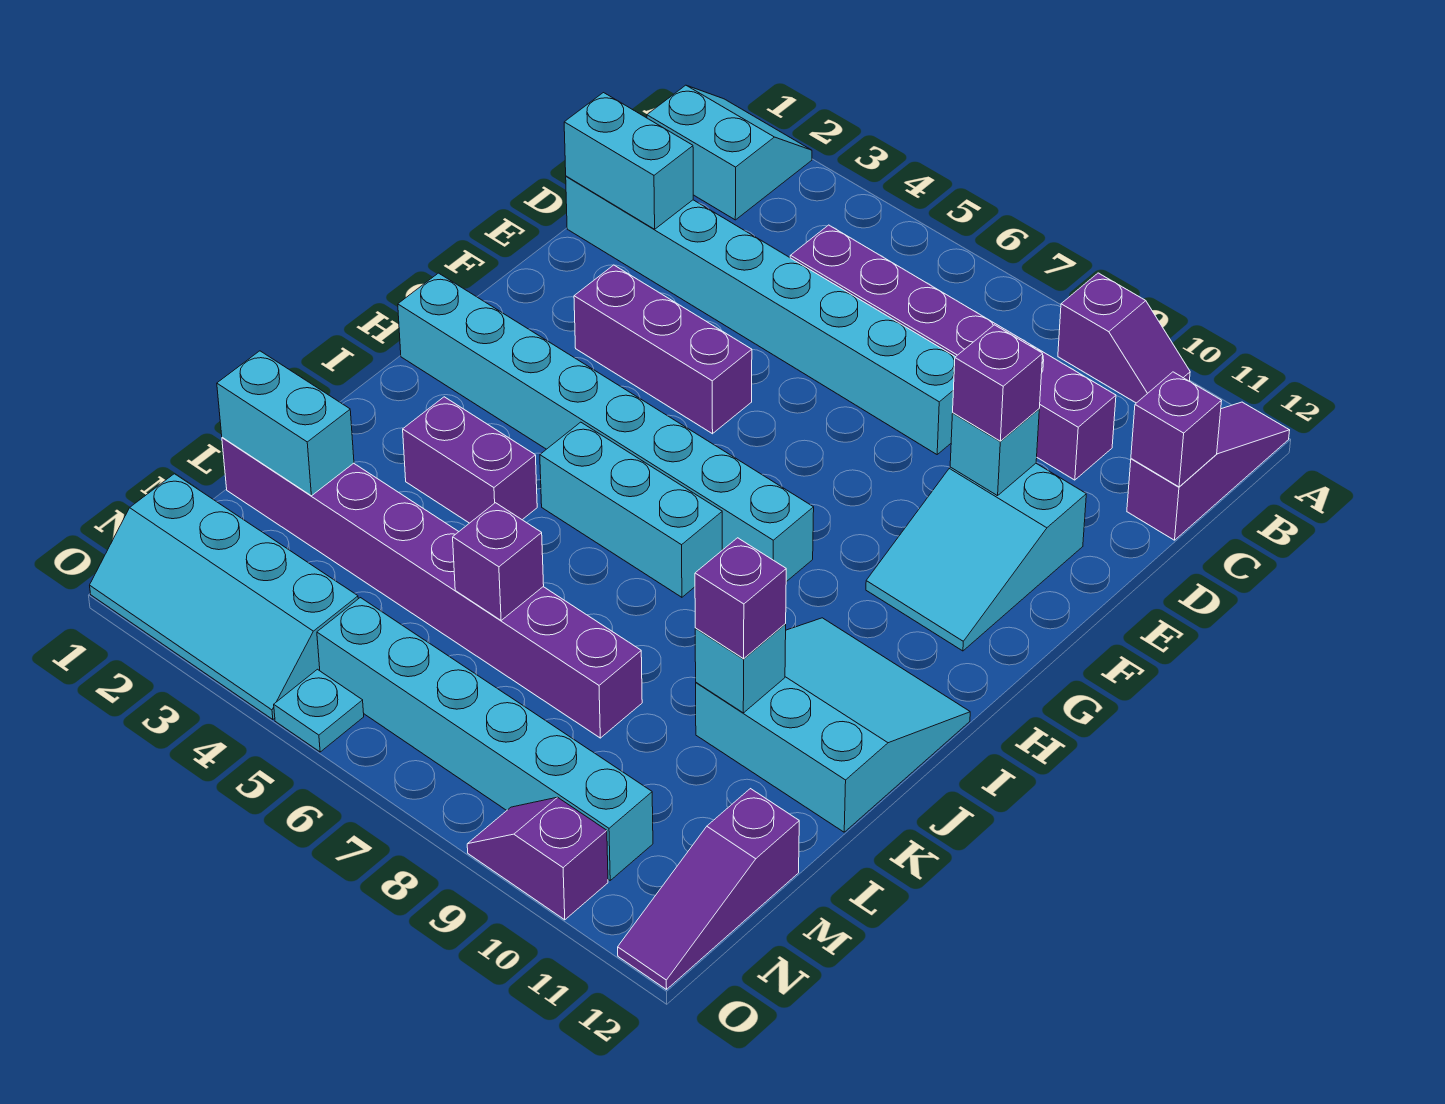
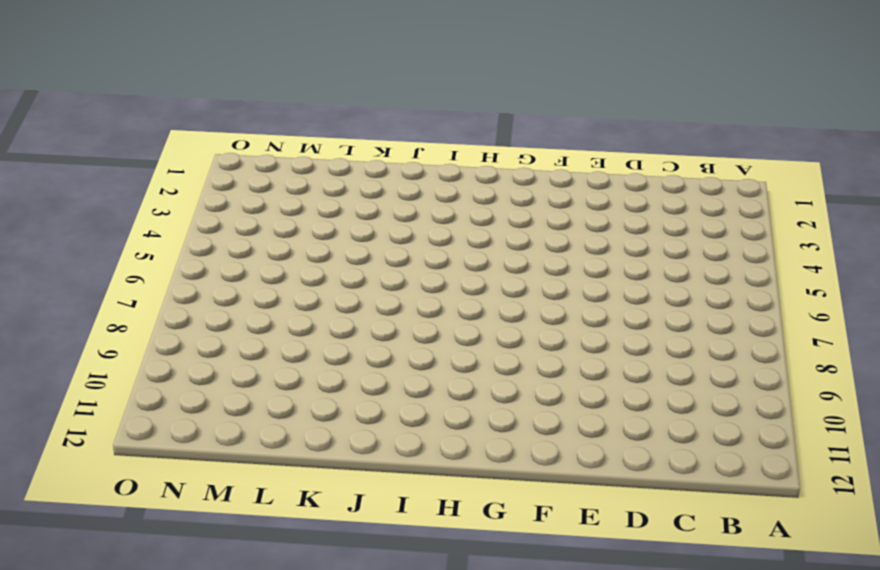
none -> cyan slope A1:B2 level 1 top B
none -> purple slope A9:A10 level 1 top 9
none -> purple slope A12:C12 level 1 top C

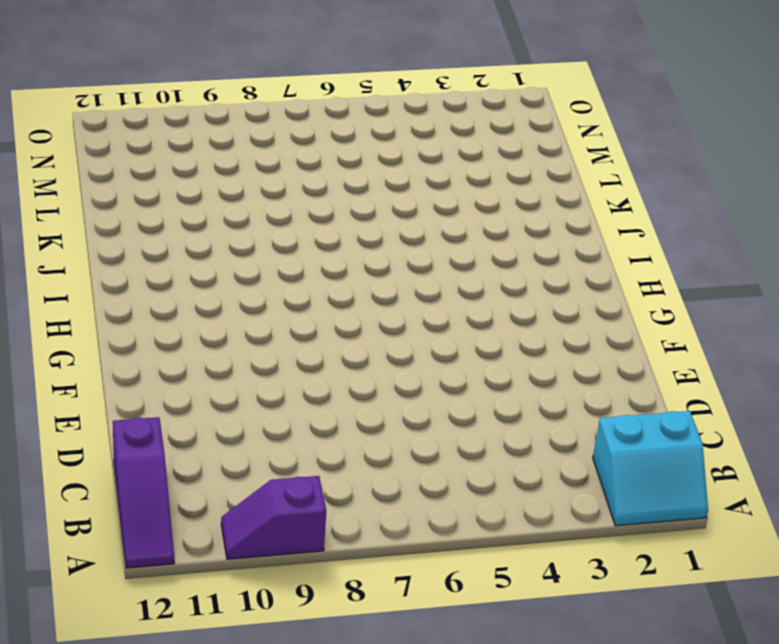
none -> purple brick C5:C10 level 1
none -> cyan brick D1:D8 level 1
none -> cyan slope E10:G11 level 1 top E

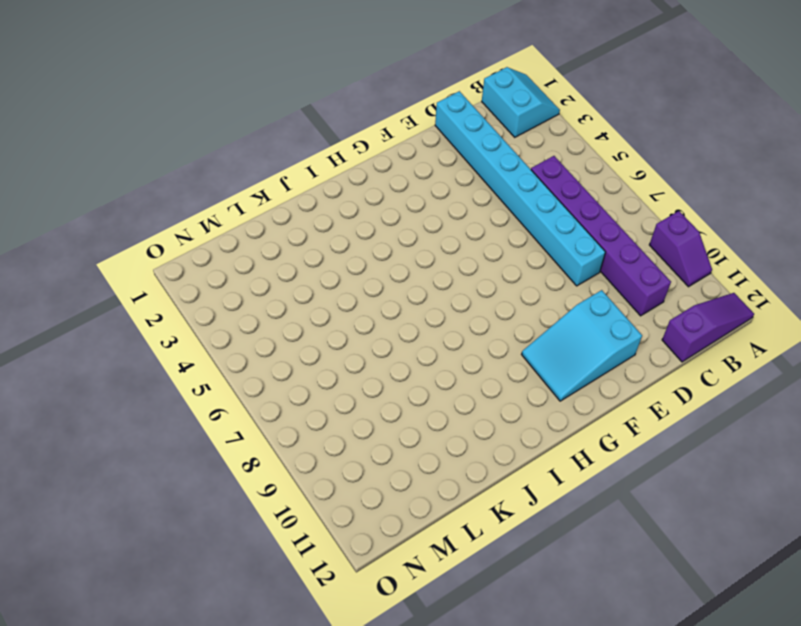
none -> purple brick F3:F5 level 1
none -> cyan brick H1:H8 level 1
none -> cyan brick I5:I7 level 1

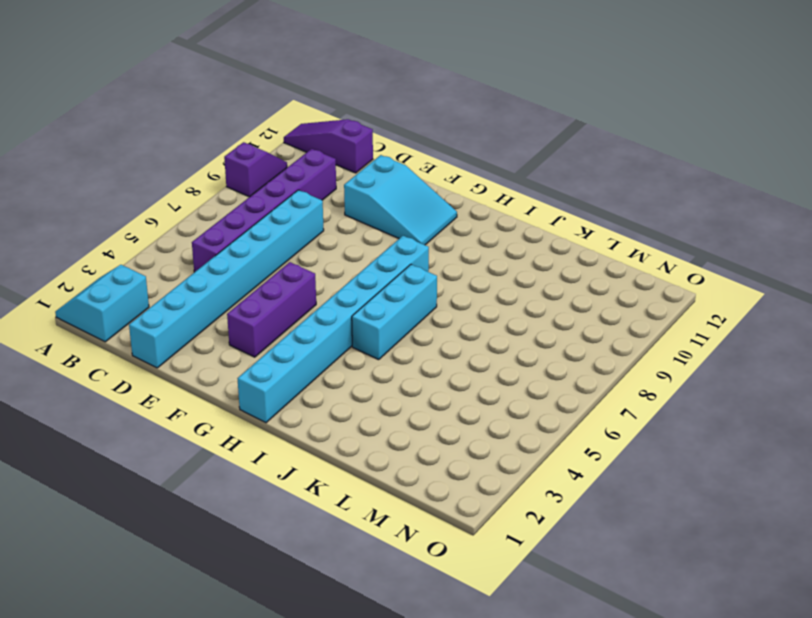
none -> cyan slope I10:K12 level 1 top K
none -> purple brick J3:J4 level 1
none -> purple brick L1:L8 level 1

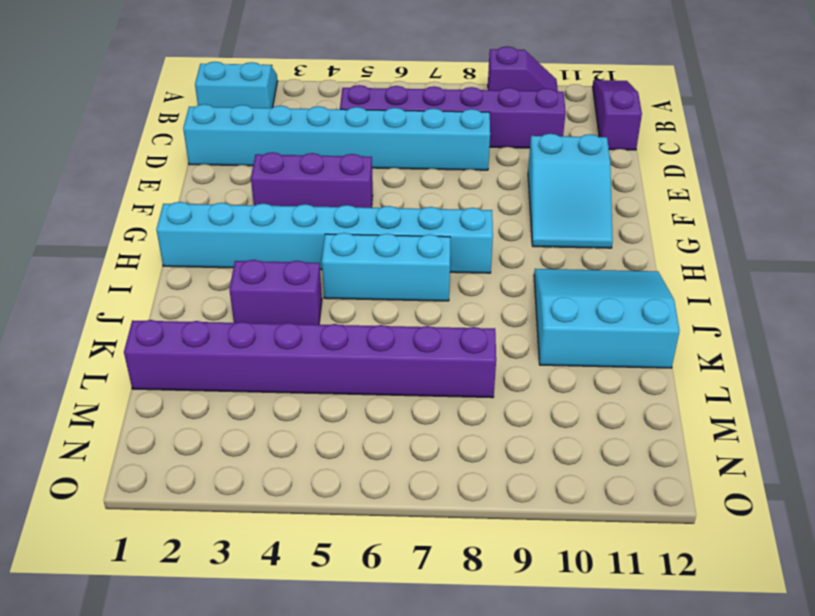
none -> purple slope M12:O12 level 1 top M
none -> cyan slope N1:O4 level 1 top N
none -> cyan brick N5:N10 level 1

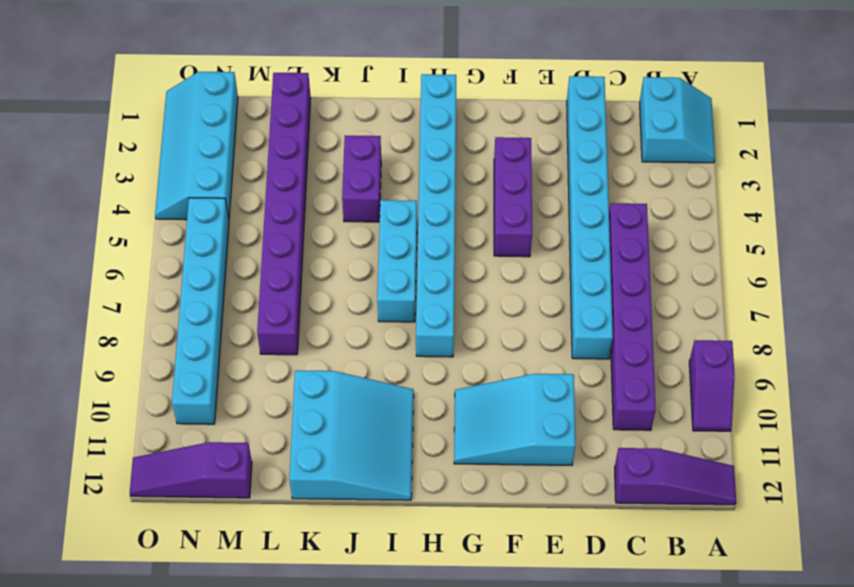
none -> cyan plate O5 level 1
none -> purple slope O9:O10 level 1 top 10
none -> purple brick C12 level 2

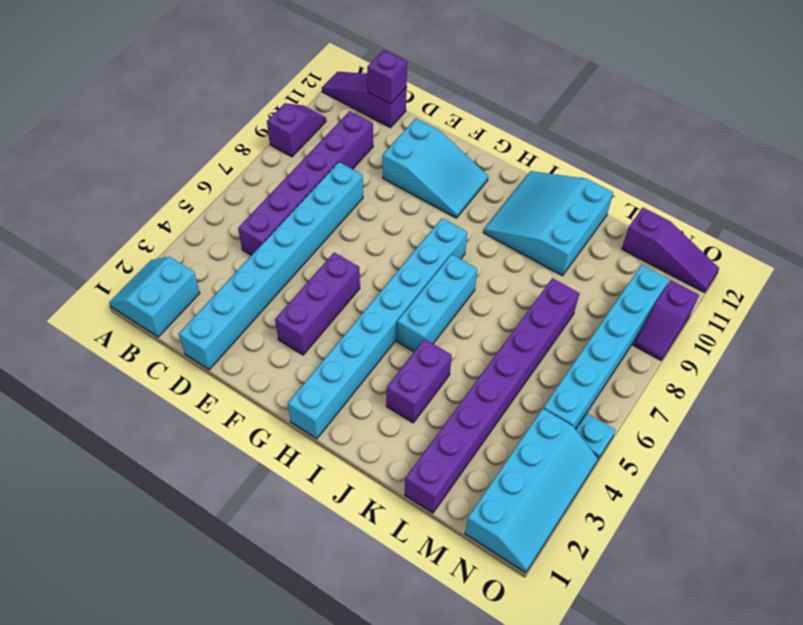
none -> cyan brick D1:D2 level 2
none -> cyan brick E10 level 2
none -> cyan brick K10 level 2

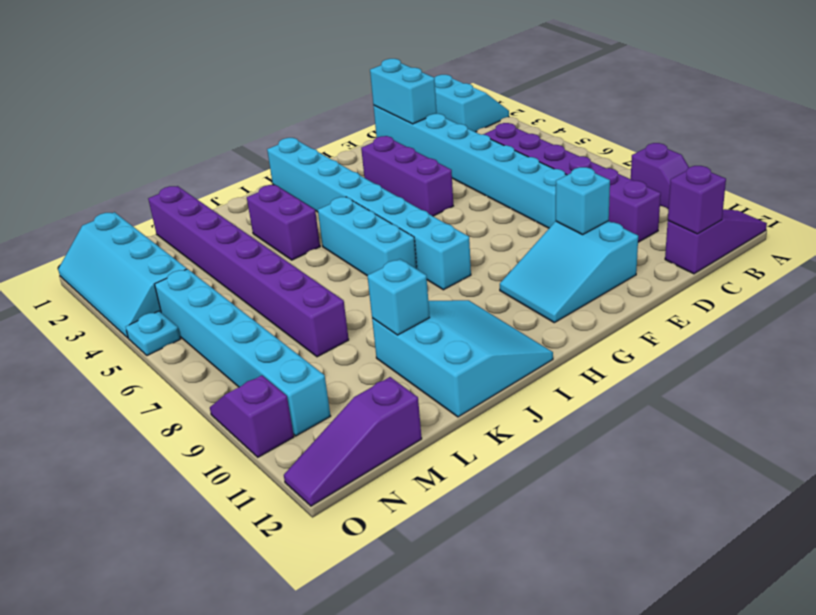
none -> cyan brick L1:L2 level 2
none -> purple brick L6 level 2
none -> purple brick E10 level 3

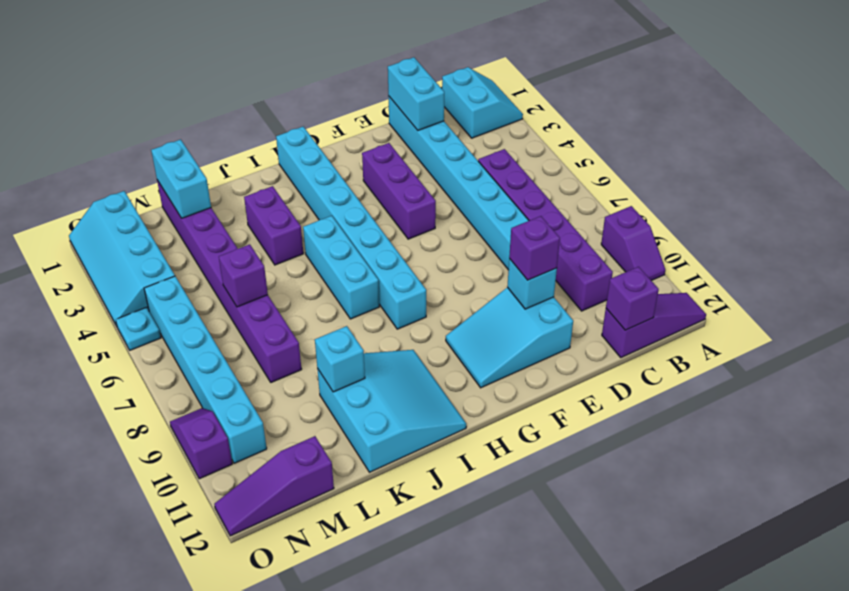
none -> purple brick K10 level 3

